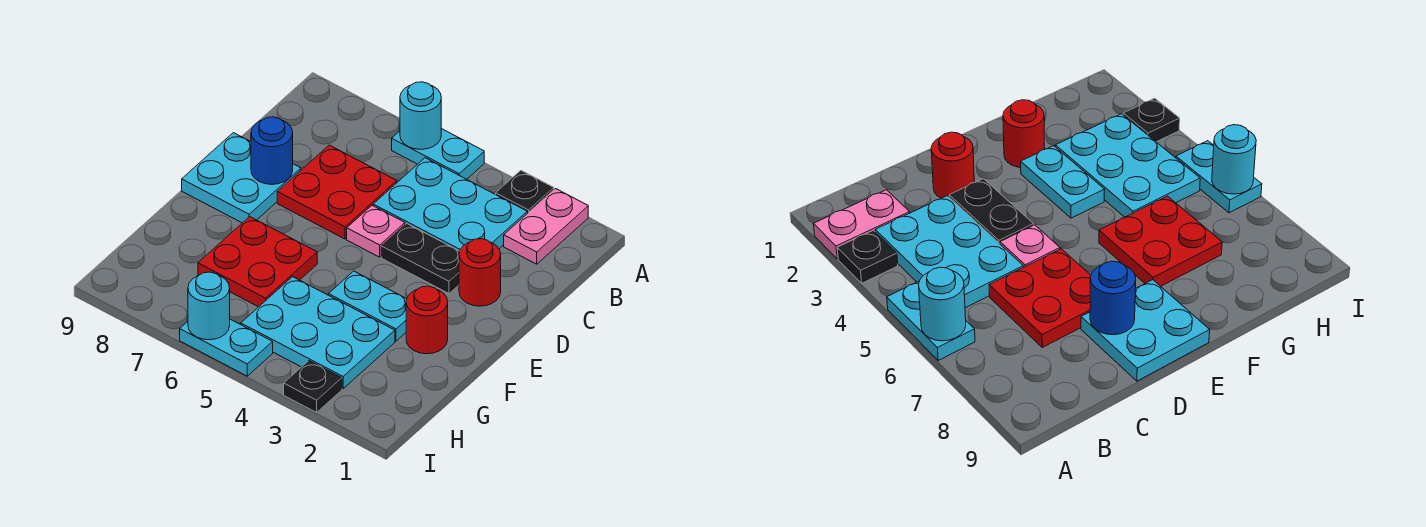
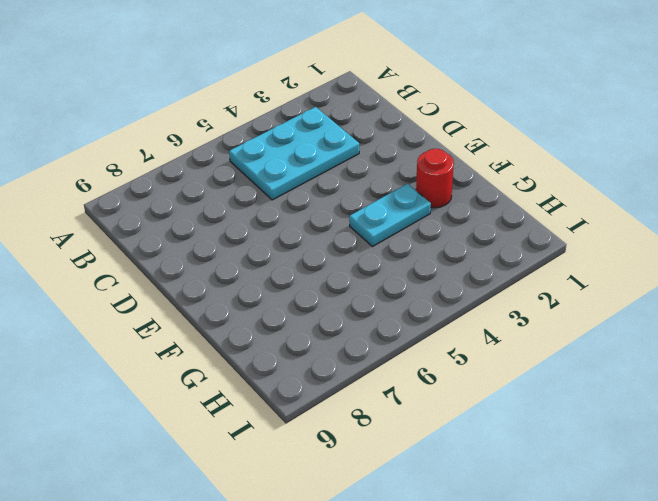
none -> pink plate A2:B2 level 1
none -> black plate A3 level 1
none -> cyan plate A5:A6 level 1

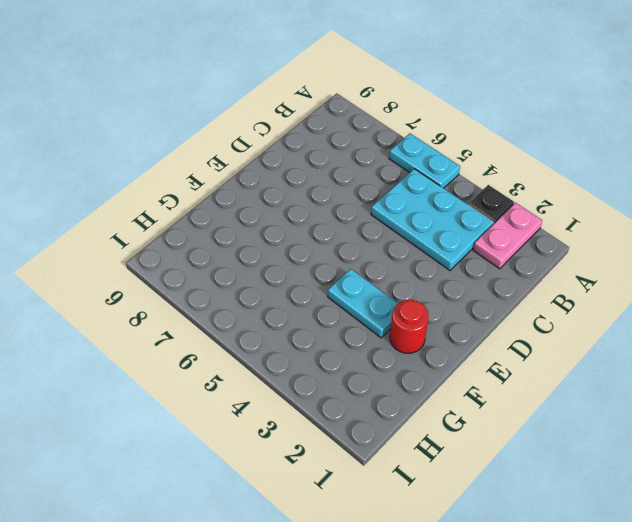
none -> red plate C6:D7 level 1
none -> red round brick D2 level 1
none -> black plate D3:D4 level 1

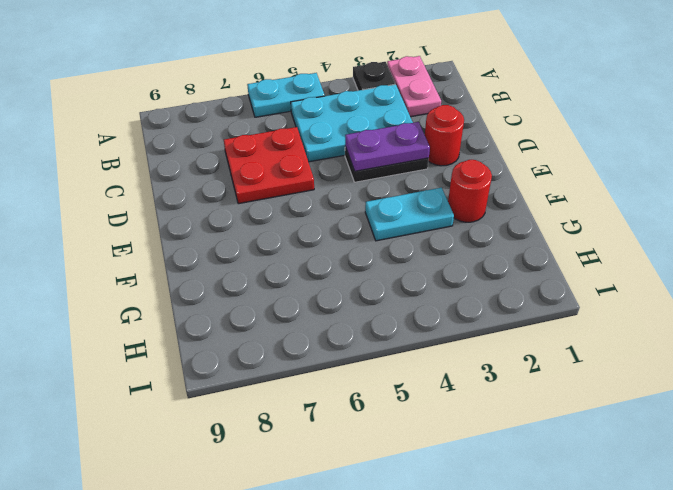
purple plate D3:D4 level 2 -> none
none -> pink plate D5 level 1
none -> cyan plate D8:E9 level 1
none -> red plate F6:G7 level 1

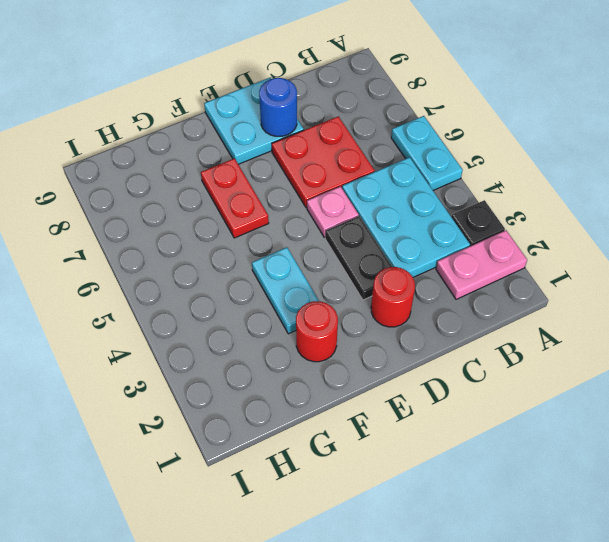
red plate F6:F7 level 1 -> red plate F6:G7 level 1
none -> cyan plate G3:H5 level 1
none -> black plate I3 level 1
none -> cyan plate I5:I6 level 1

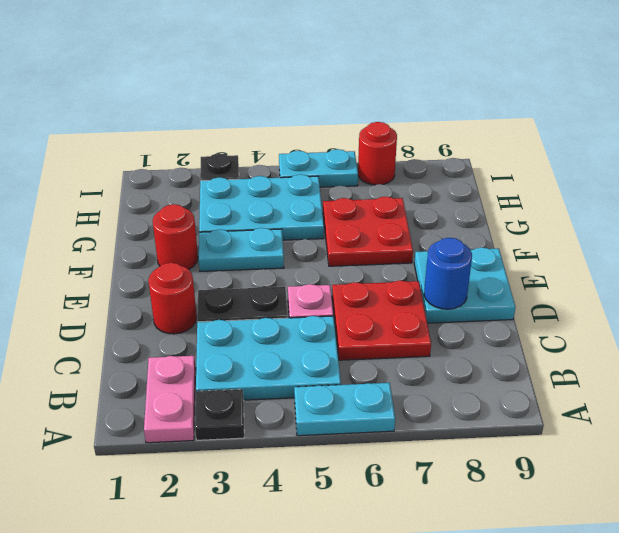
red round brick I7 level 1 -> none
none -> cyan round brick A6 level 2
none -> cyan round brick I6 level 2

